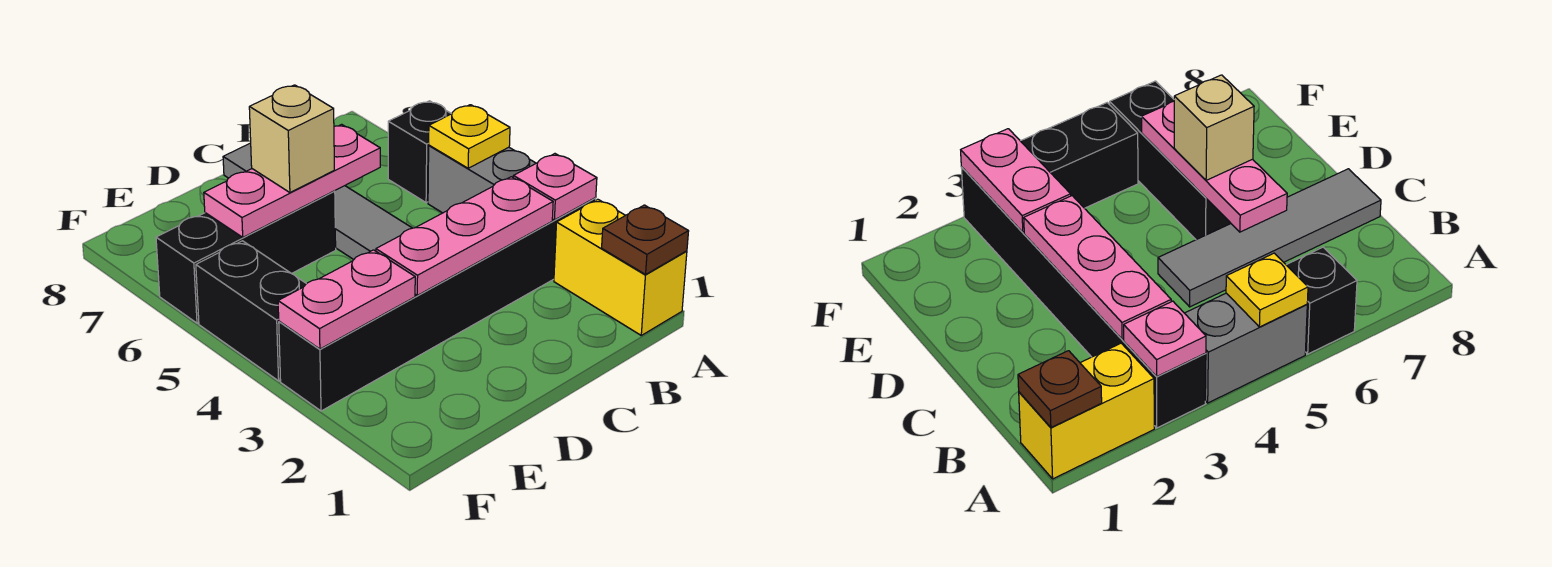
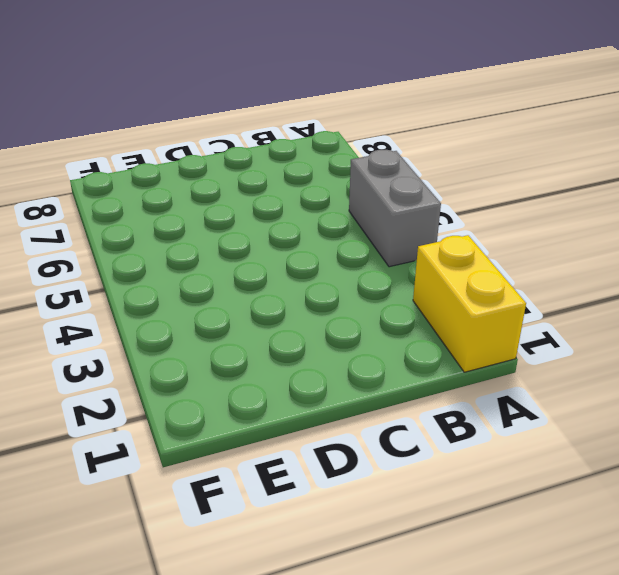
none -> black brick A3:F3 level 1
none -> black brick A6 level 1
none -> grey tile C5:C8 level 1

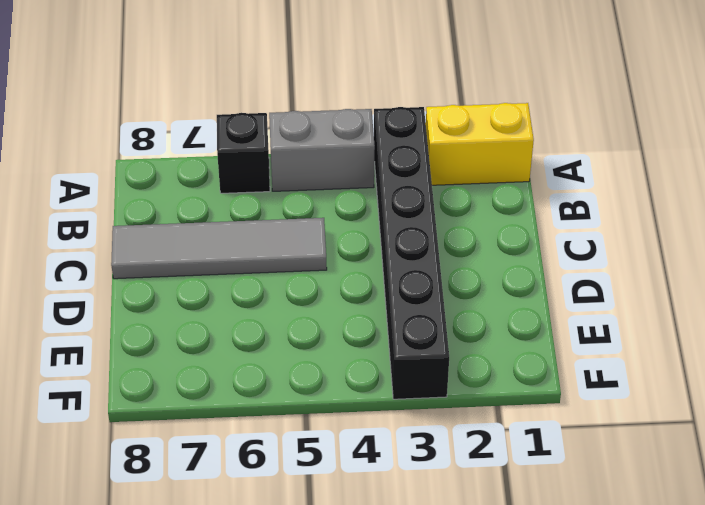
none -> black brick D6:F6 level 1
none -> black brick F4:F5 level 1
none -> brown plate A1 level 2

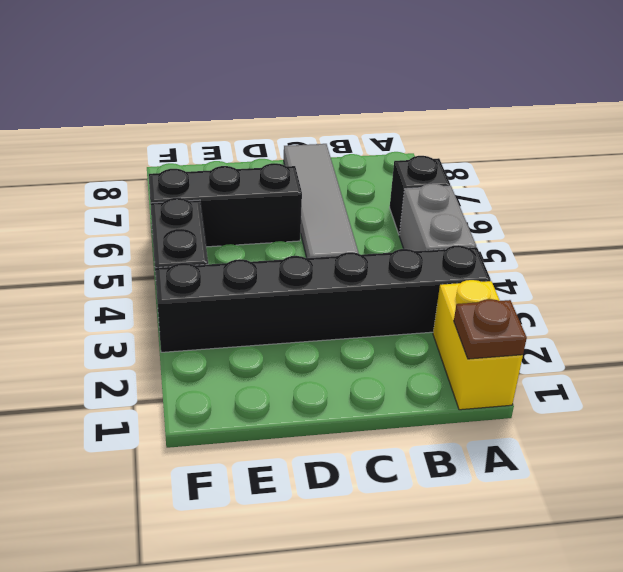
none -> pink plate A3 level 2
none -> yellow plate A5 level 2
none -> pink plate B3:D3 level 2

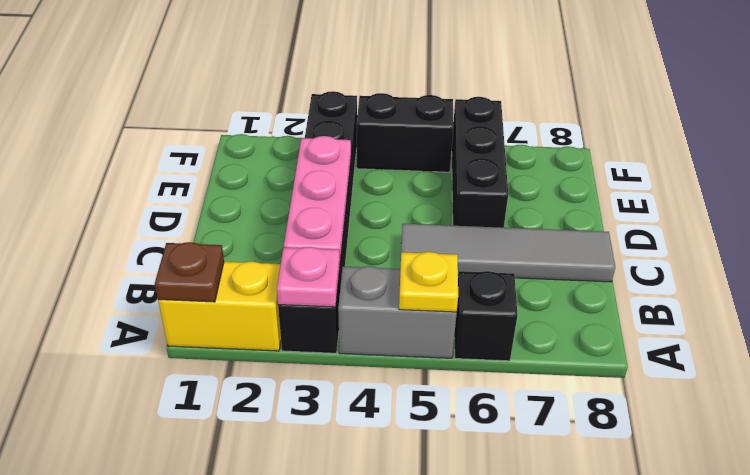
none -> pink plate C6:E6 level 2
none -> pink plate E3:F3 level 2
none -> tan brick D6 level 3

